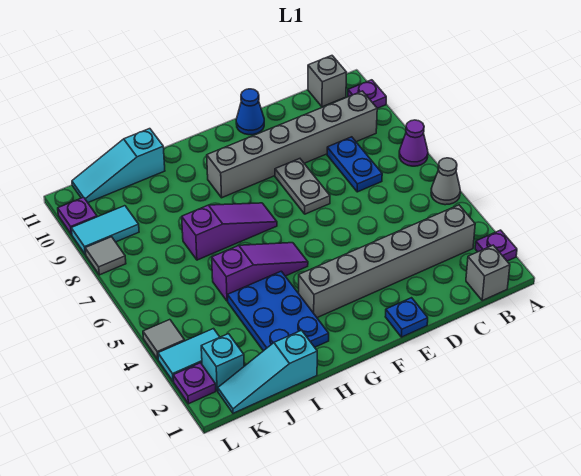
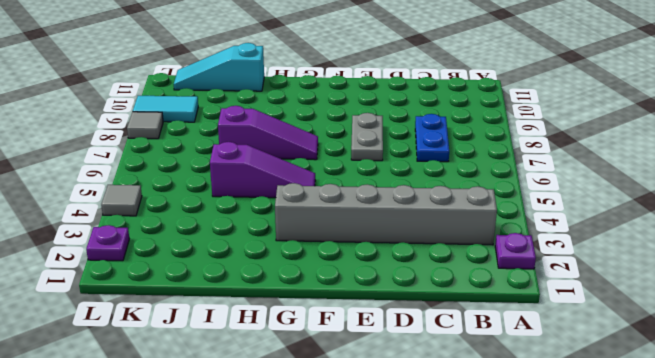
none -> grey cone A5 level 1
none -> purple cone A7 level 1
none -> purple plate A10 level 1

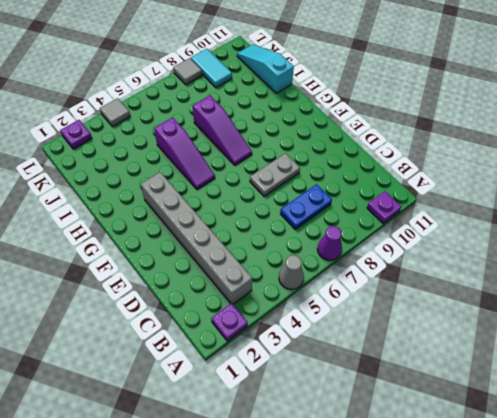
none -> grey brick B1 level 1
none -> grey brick B9:G9 level 1
none -> grey brick B11 level 1

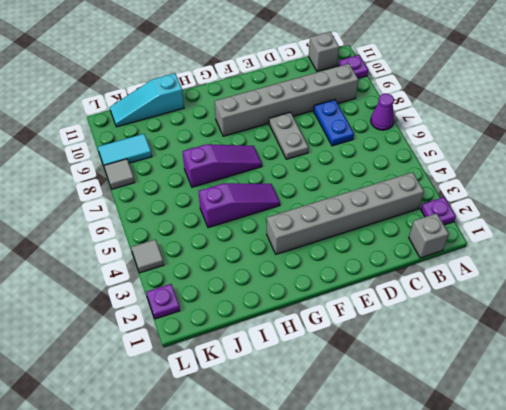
none -> grey cone A5 level 1
none -> blue plate E1 level 1
none -> blue cone E11 level 1

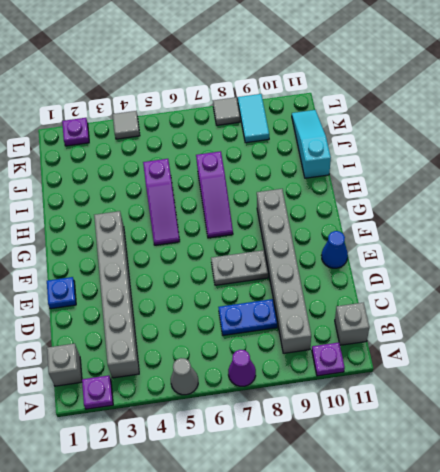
none -> blue plate H2:I4 level 1
none -> cyan slope I1:K1 level 1 top I
none -> cyan brick K2 level 1

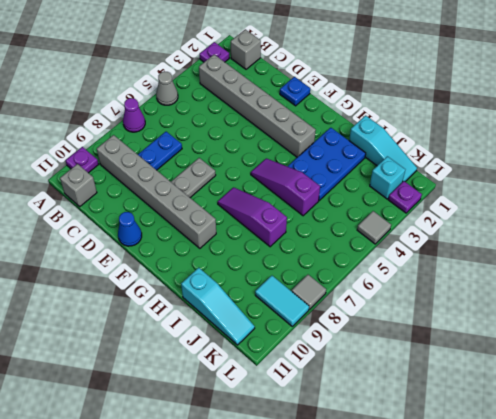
none -> cyan tile K3:L3 level 1
none -> purple plate L10 level 1

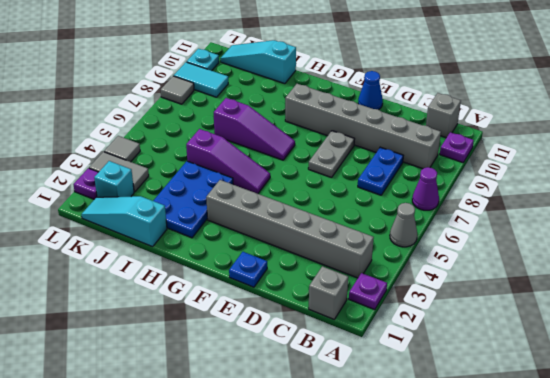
grey tile K3:L3 level 1 -> cyan tile K3:L3 level 1
cyan plate L10 level 1 -> purple plate L10 level 1

